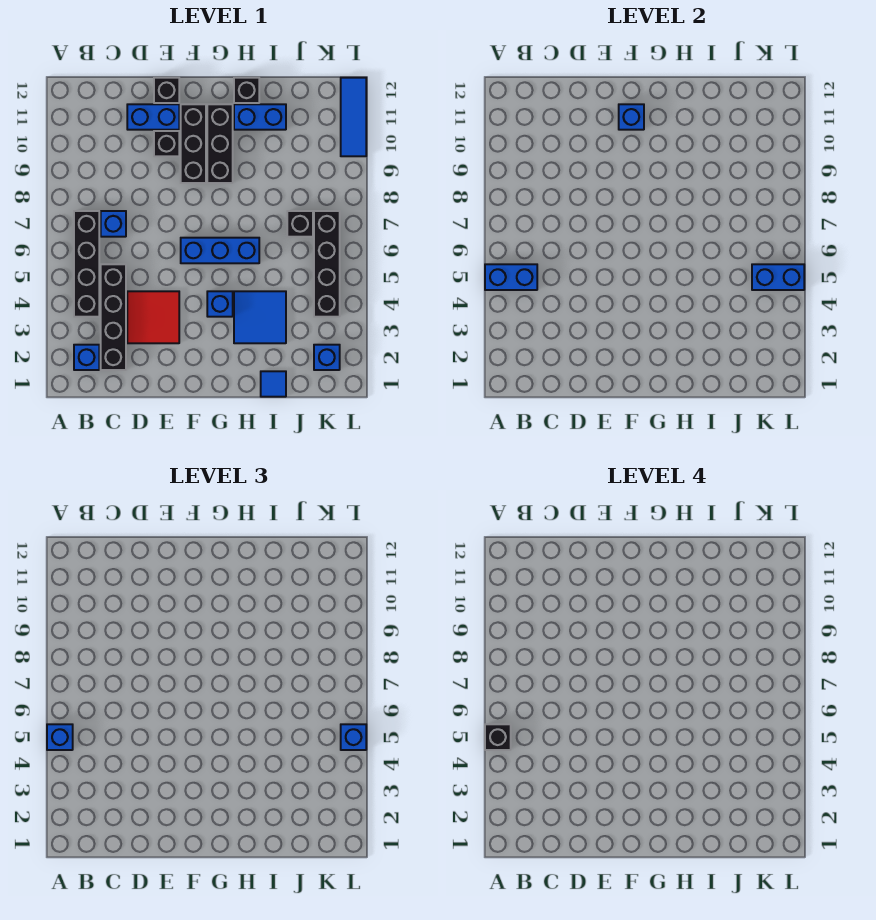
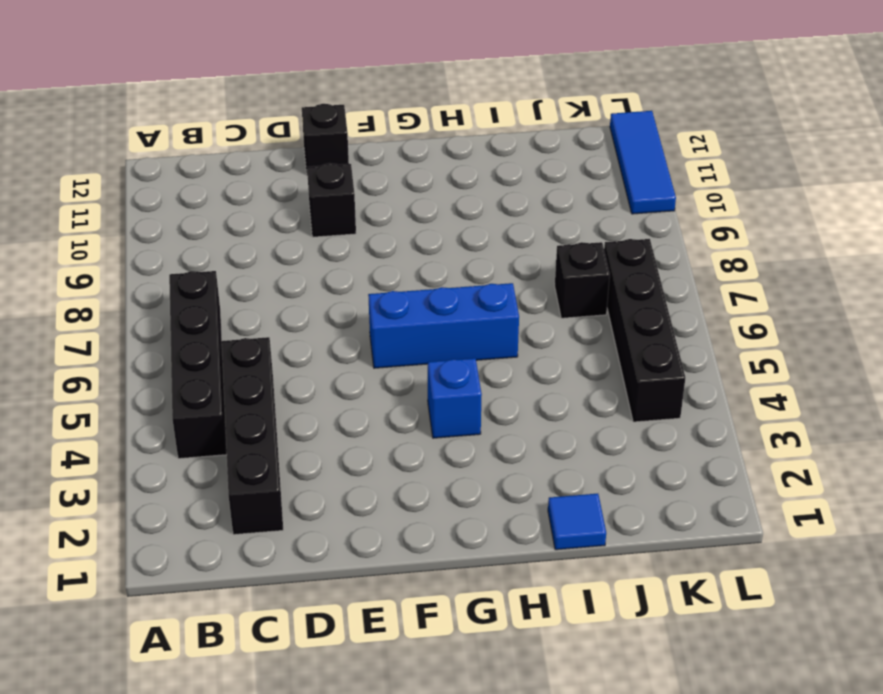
none -> blue brick B2 level 1
none -> blue brick C7 level 1
none -> red tile D3:E4 level 1

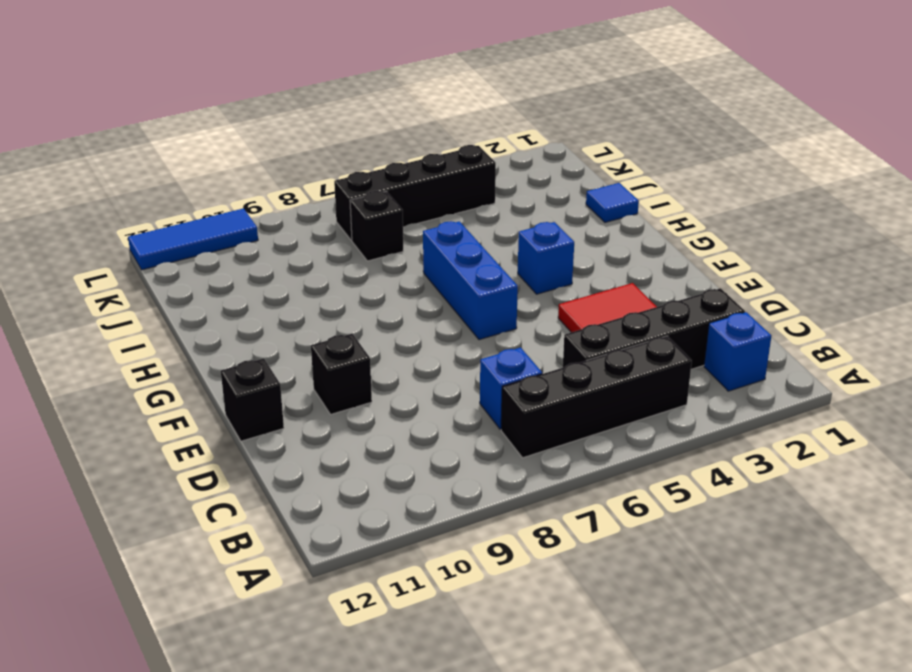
none -> blue brick D11:E11 level 1
none -> black brick F9:F11 level 1
none -> black brick G9:G11 level 1

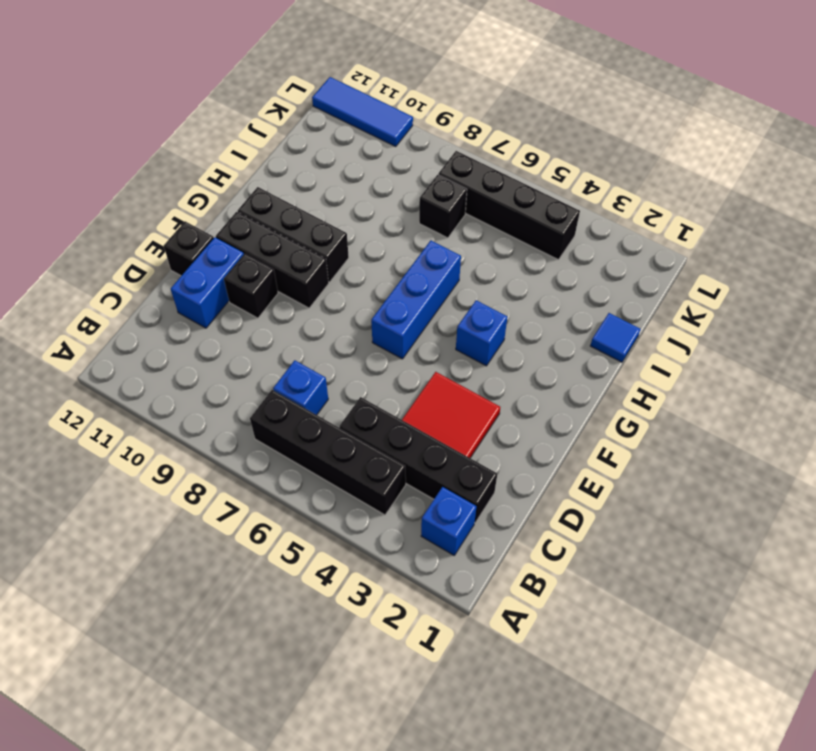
none -> blue tile H3:I4 level 1
none -> blue brick H11:I11 level 1
none -> black brick H12 level 1

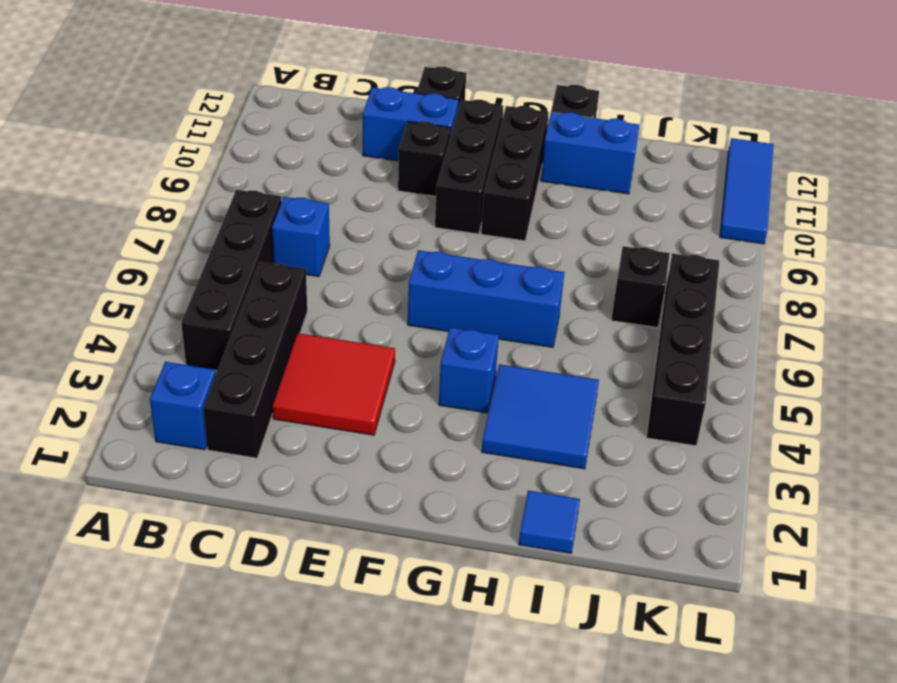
none -> blue brick K2 level 1
none -> blue brick A5:B5 level 2
none -> blue brick F11 level 2

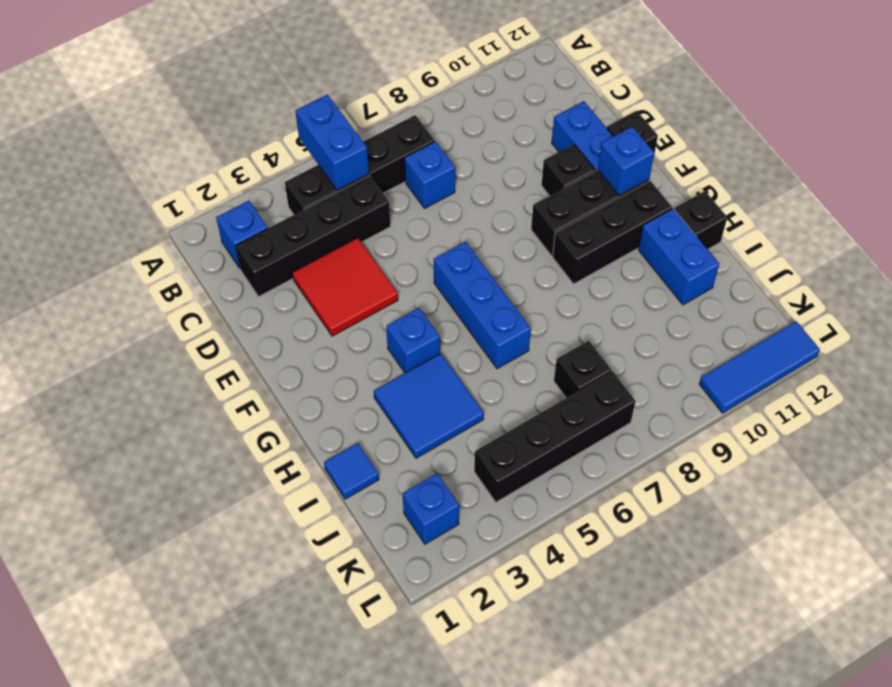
none -> blue brick K5:L5 level 2
none -> blue brick A5 level 3
none -> blue brick L5 level 3

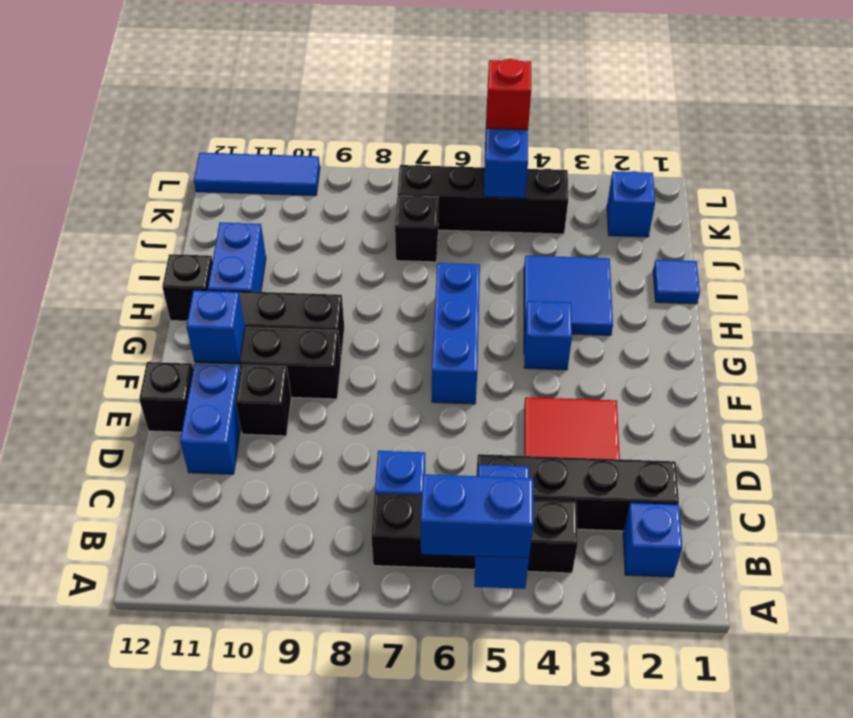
blue brick A5:A6 level 3 -> blue brick A5 level 3
red brick L5 level 3 -> blue brick L5 level 3
none -> black brick A5 level 4

